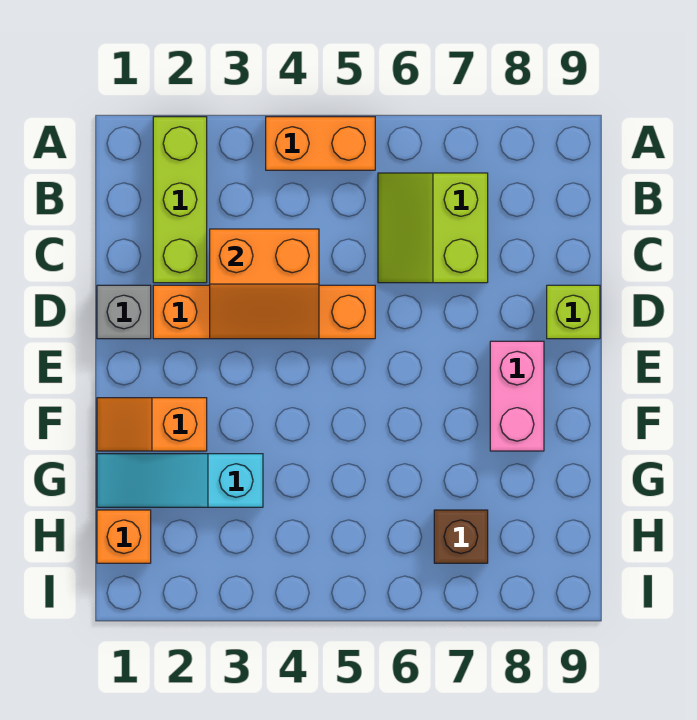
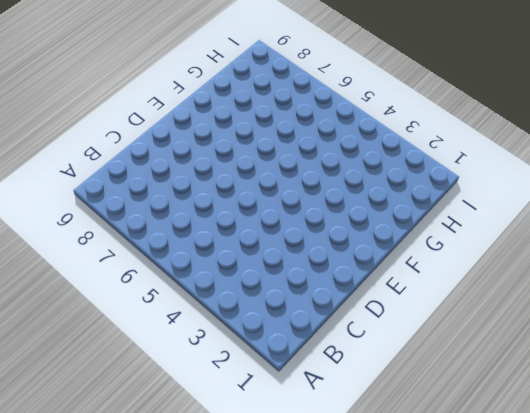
none -> lime brick A2:C2 level 1
none -> orange brick A4:A5 level 1
none -> lime slope B6:C7 level 1 top 7

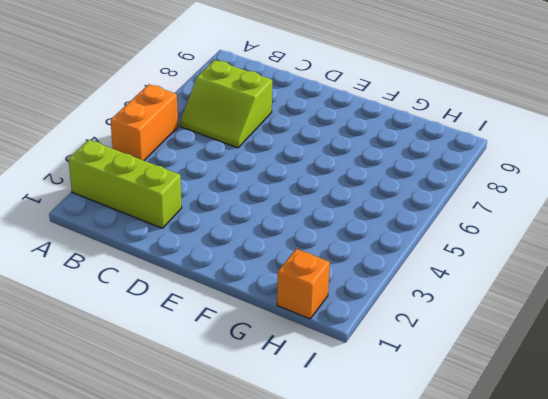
none -> grey brick D1 level 1
none -> orange brick D2:D5 level 1
none -> lime brick D9 level 1

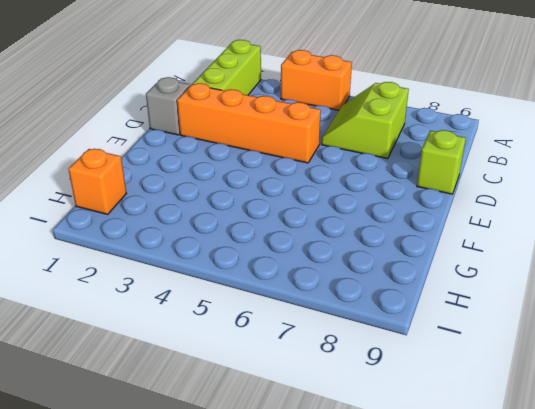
none -> pink brick E8:F8 level 1
none -> orange slope F1:F2 level 1 top 2
none -> cyan slope G1:G3 level 1 top 3

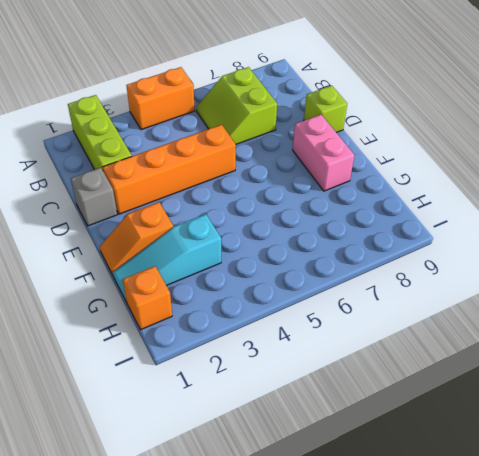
none -> brown brick H7 level 1
none -> orange slope C3:D4 level 2 top C

